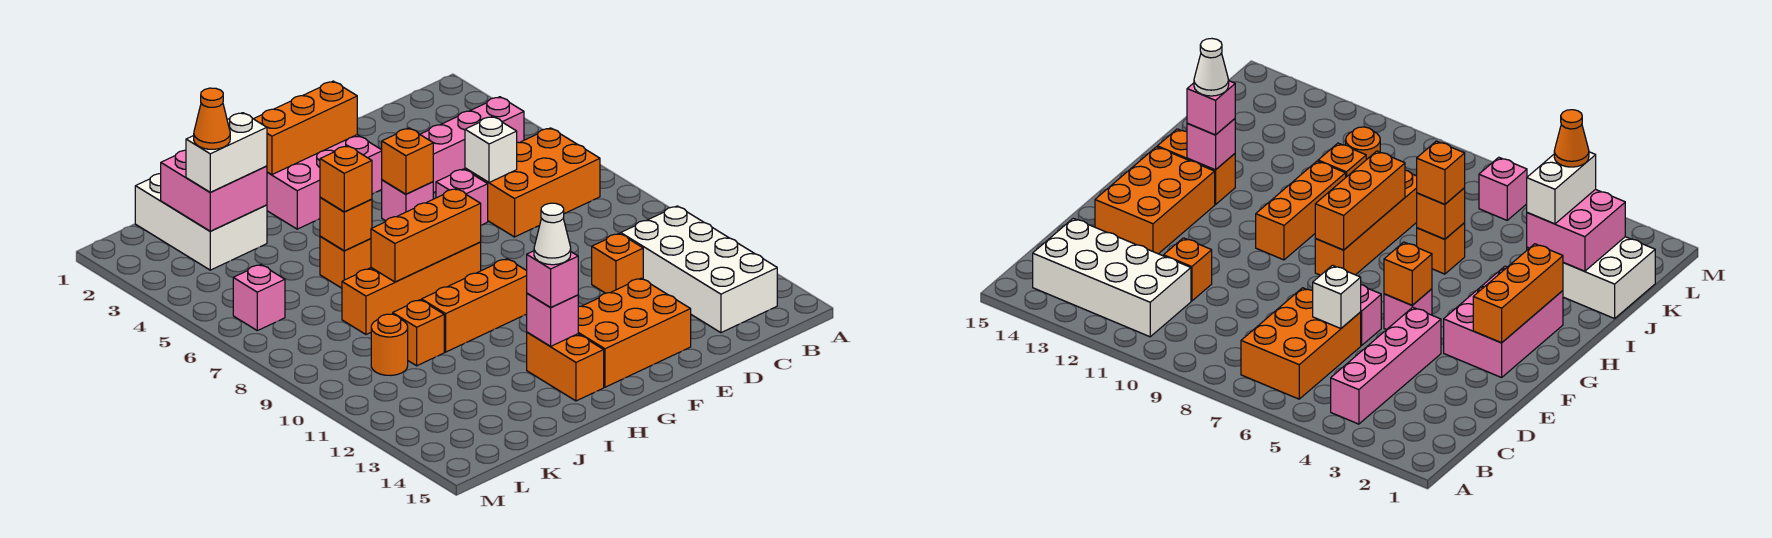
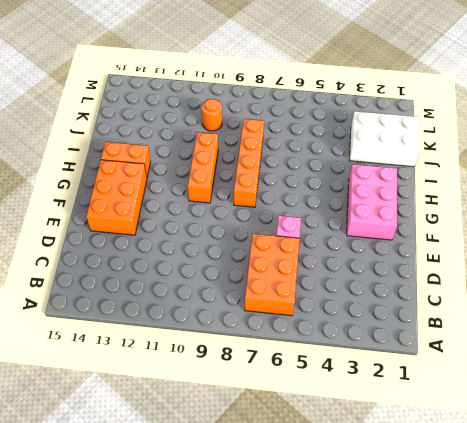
none -> pink brick B4:E4 level 1
none -> white brick B11:C14 level 1
none -> orange brick D11 level 1

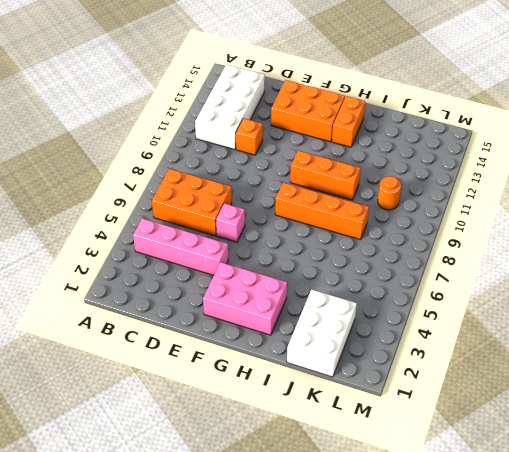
none -> pink brick F5 level 1
none -> orange brick I6 level 1
none -> orange brick J10 level 1

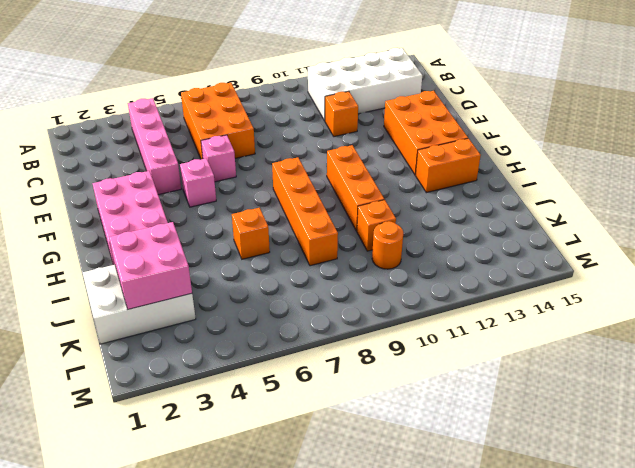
none -> pink brick L6 level 1
none -> white brick D6 level 2
none -> orange brick F2:H2 level 2

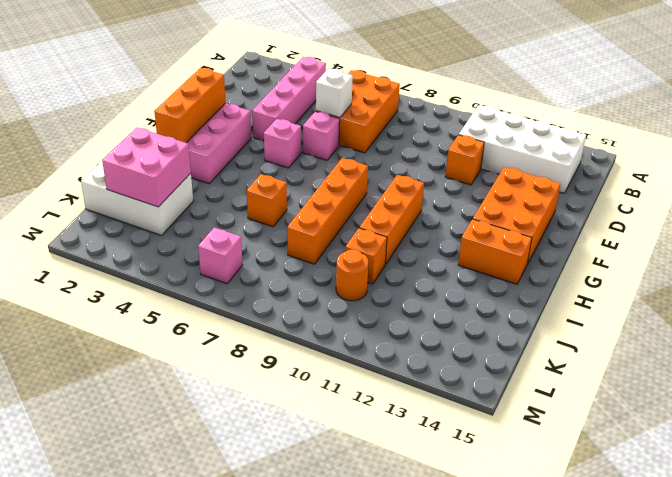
none -> orange brick F5 level 2
none -> orange brick G8:I8 level 2
none -> pink brick H13 level 2

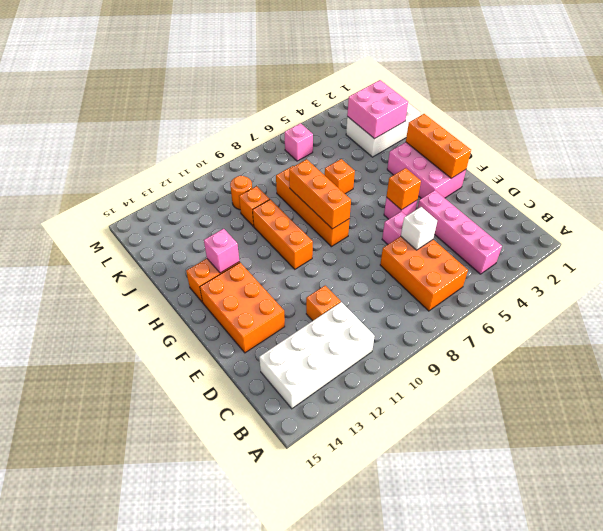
none -> orange brick I6 level 2
none -> pink brick H13 level 3
none -> orange brick I6 level 3

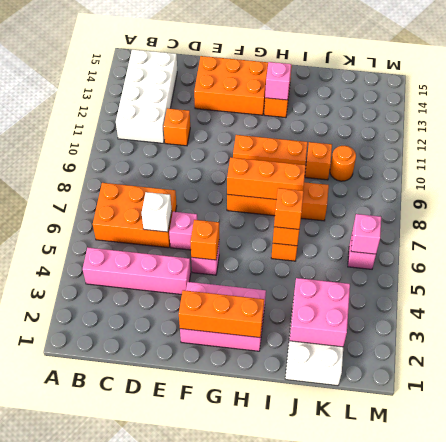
pink brick L6 level 2 -> pink brick H13 level 3
none -> white brick J3:K3 level 3
none -> white cone H13 level 4
none -> orange cone K3 level 4

